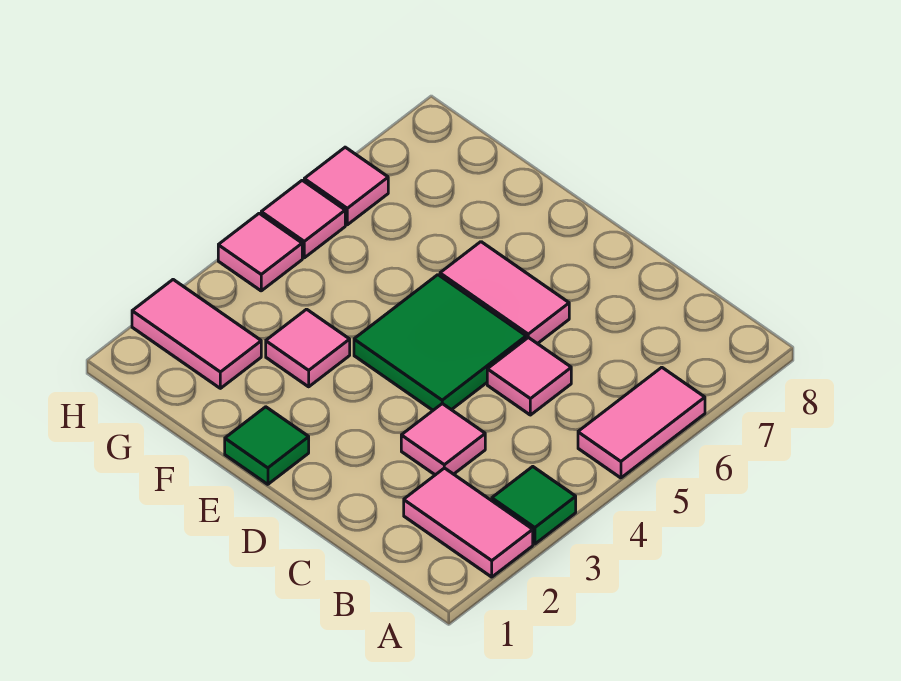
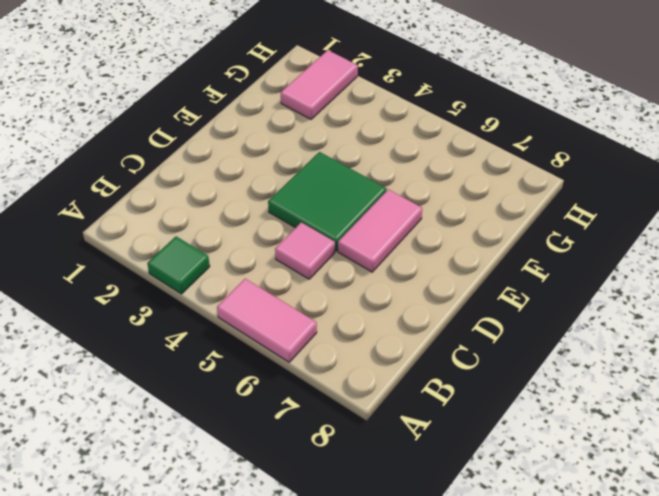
none -> pink tile A2:B2 level 1
none -> pink tile C3 level 1
none -> green tile E1 level 1

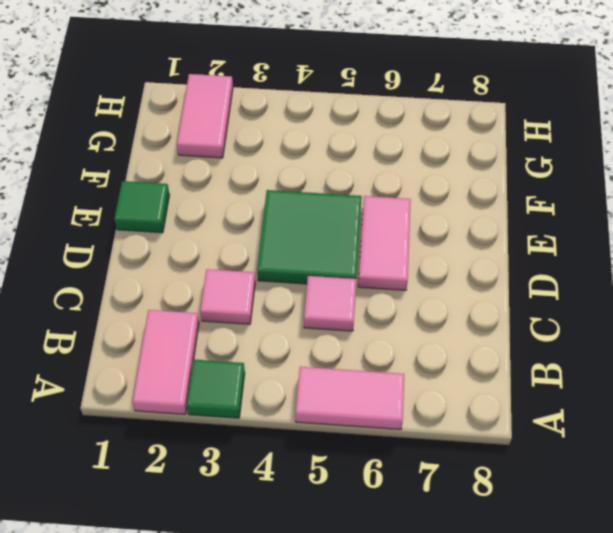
none -> pink tile F3 level 1
none -> pink tile H4 level 1
none -> pink tile H5 level 1

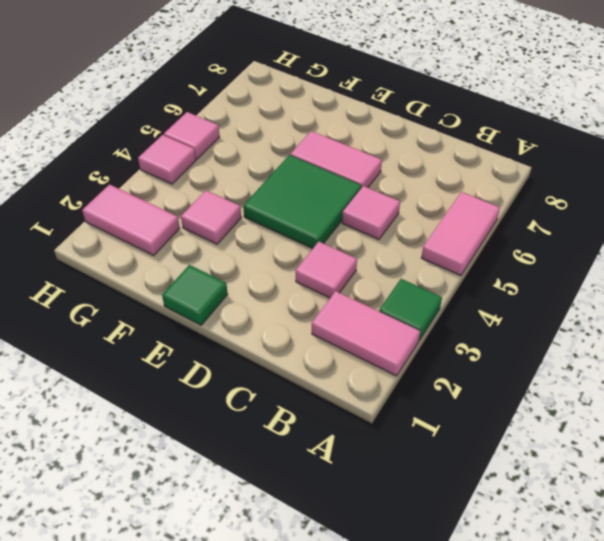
none -> pink tile H6 level 1

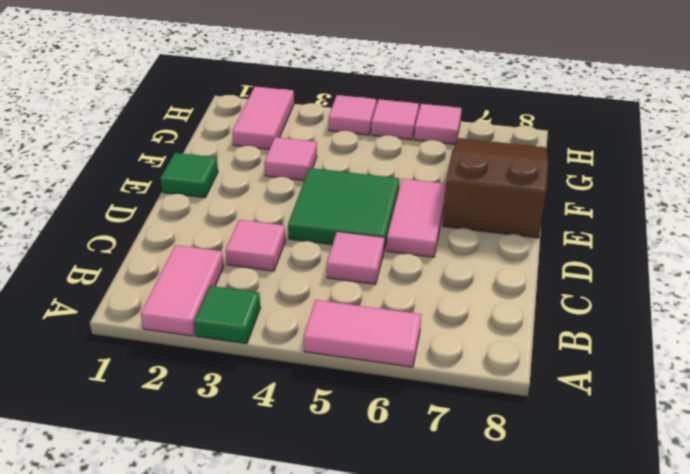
brown slope E7:G8 level 1 top E -> none

